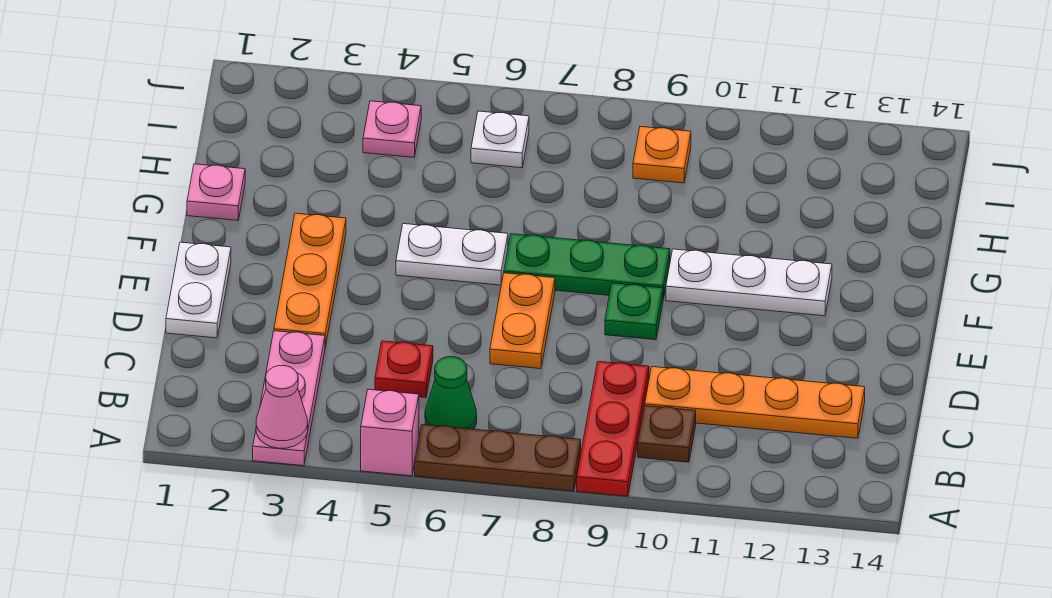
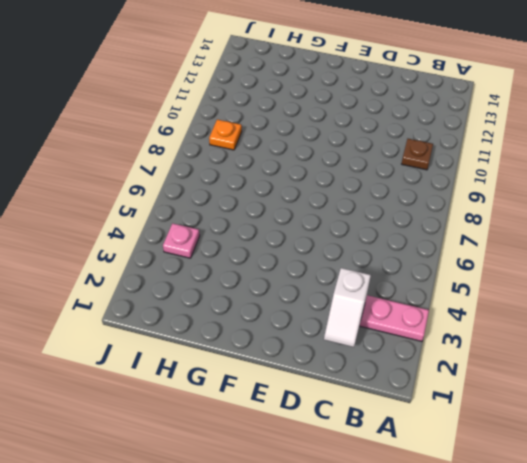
white slope C2:C3 level 2 top 3 -> none
none -> pink brick A5 level 1
none -> brown plate A6:A8 level 1
none -> red plate A9:C9 level 1

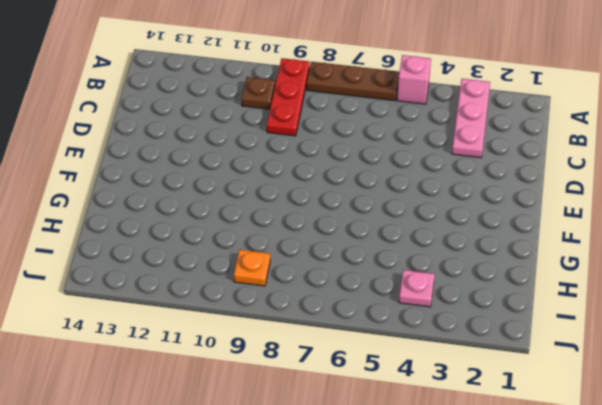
none -> green cone B6 level 1
none -> red plate C5 level 1
none -> orange plate C10:C13 level 1

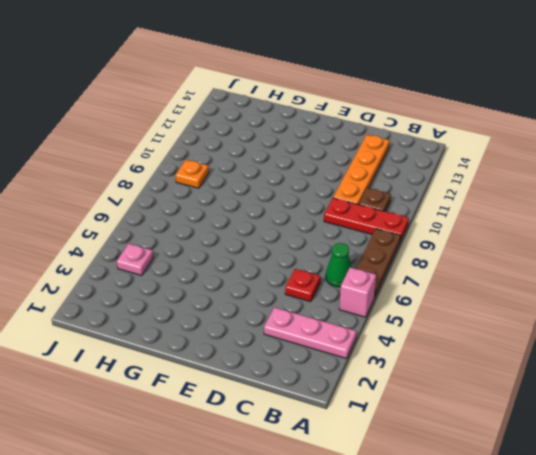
none -> white plate D1:E1 level 1
none -> orange plate D3:F3 level 1
none -> orange plate D7:E7 level 1

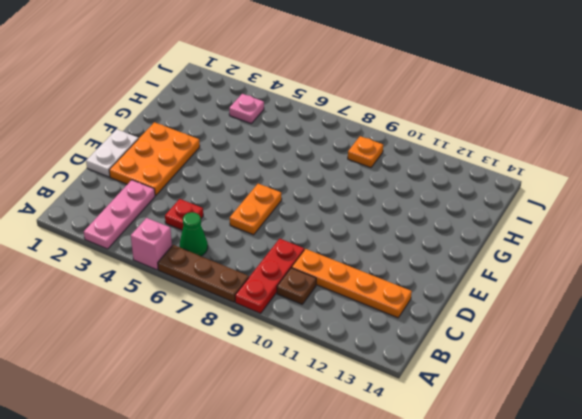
orange plate D2:F3 level 1 -> orange plate D3:F3 level 1
none -> green plate E9 level 1
none -> white plate F5:F6 level 1
none -> green plate F7:F9 level 1

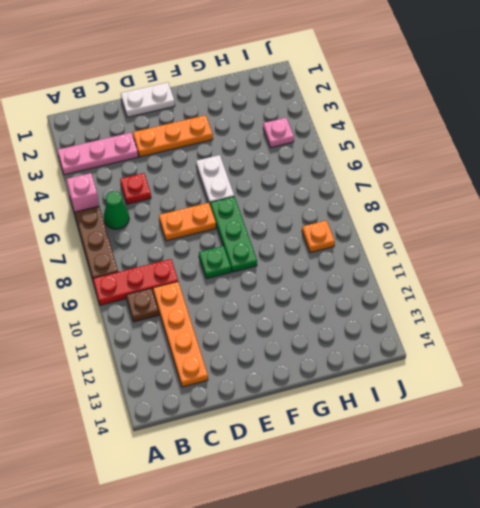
none -> white plate F10:F12 level 1
none -> pink plate G1 level 1
none -> white plate I6 level 1

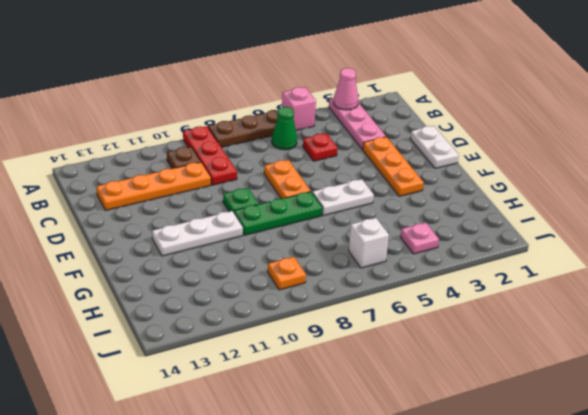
white brick I6 level 1 -> white plate I6 level 1
none -> pink plate G1 level 1

